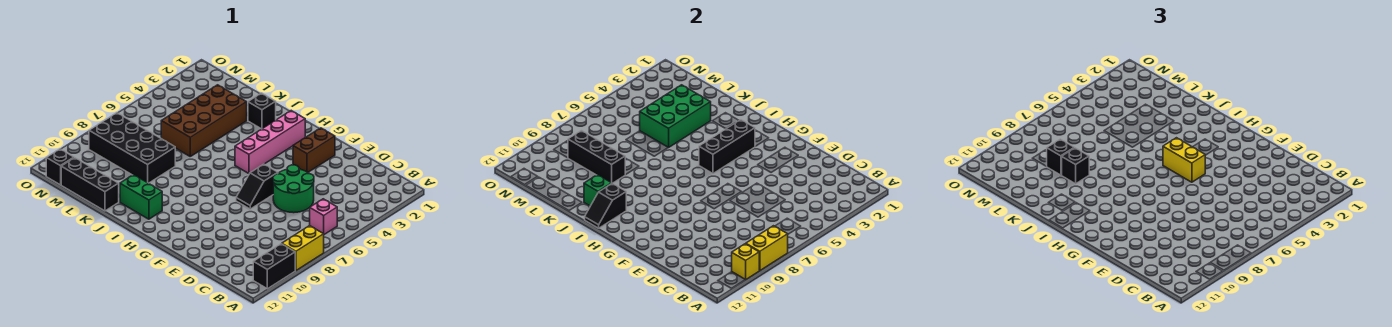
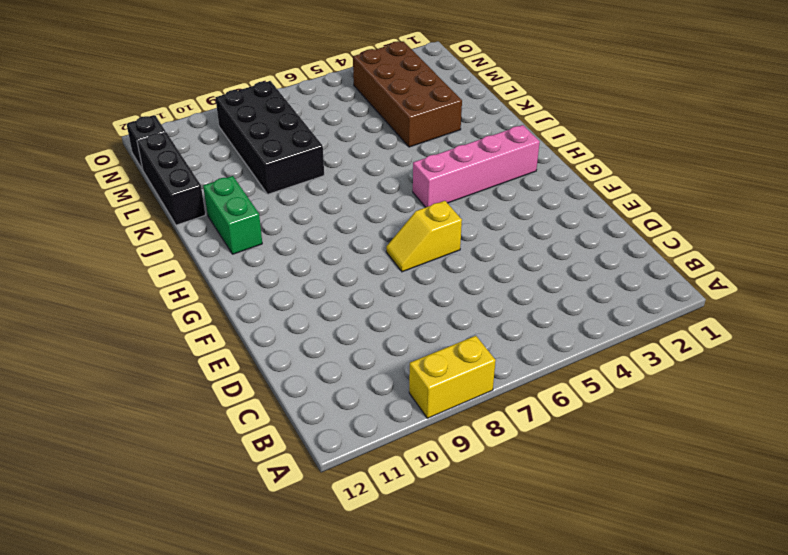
yellow slope F6:F7 level 1 top 6 -> black slope F6:F7 level 1 top 6
brown brick K3:N4 level 1 -> brown brick K3:L6 level 1
none -> black brick A10:A11 level 1
none -> pink brick B6 level 1
none -> green round brick D5:E6 level 1

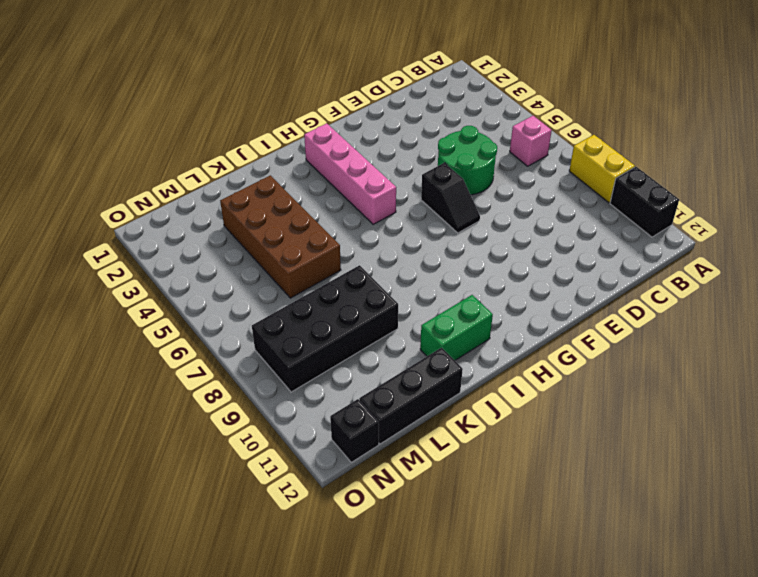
none -> brown brick F2:F3 level 1
none -> black brick J2 level 1
none -> yellow brick A8:A9 level 2

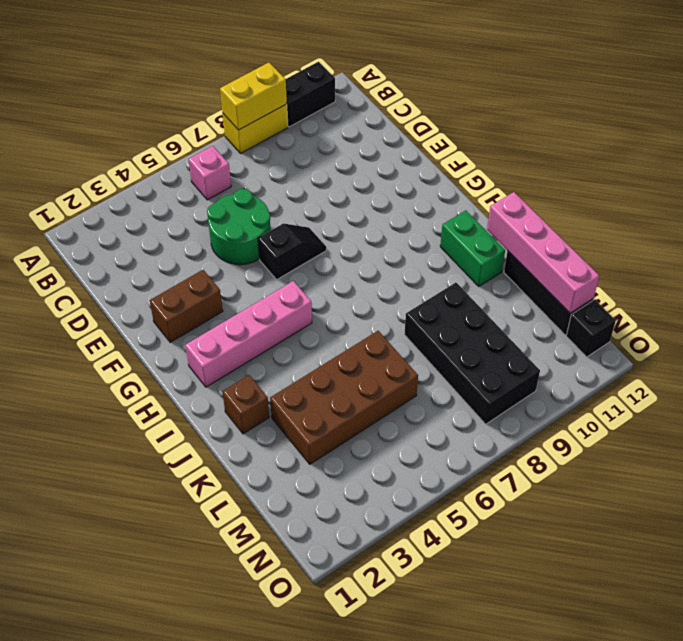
brown brick J2 level 1 -> black brick J2 level 1
pink brick J12:M12 level 2 -> none
none -> yellow brick A10 level 2
none -> black brick H3:H5 level 2
none -> black slope I11:I12 level 2 top 11

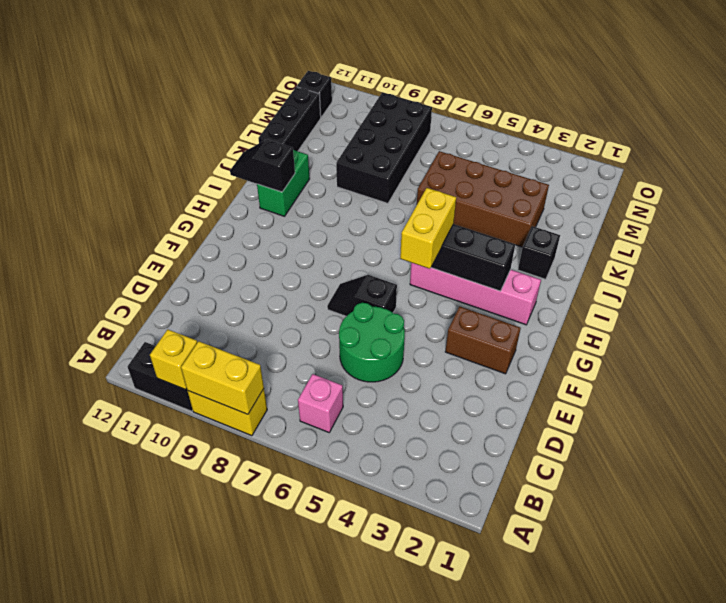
none -> green brick J11 level 2
none -> green brick K3:L5 level 2
none -> black brick K9:M9 level 2

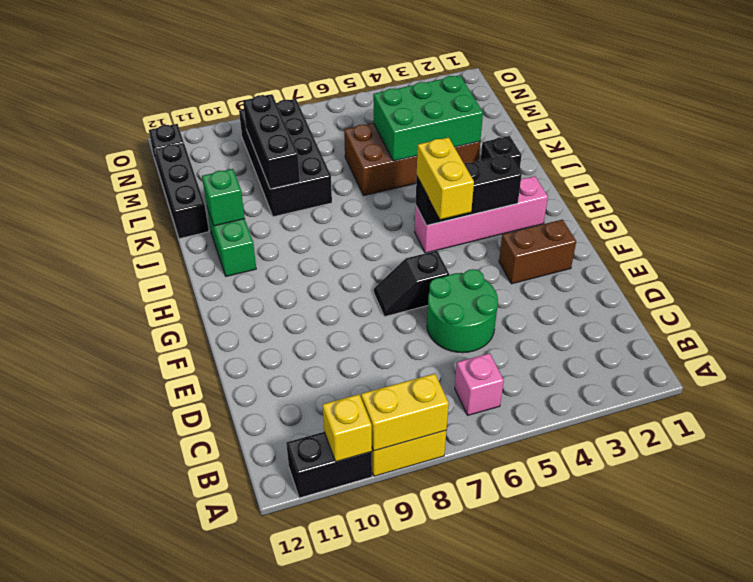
none -> black slope I11:I12 level 2 top 11
none -> black brick K9 level 3
none -> black brick L9 level 3

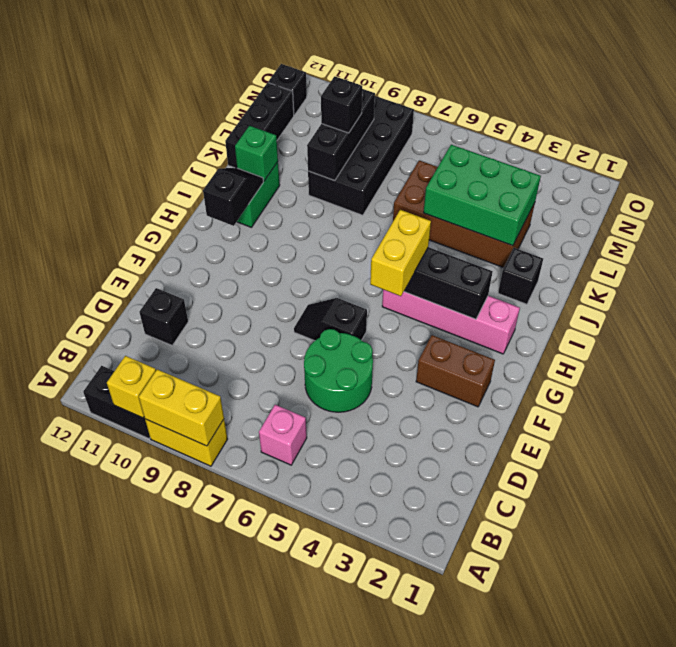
black brick D11 level 1 -> black brick K9 level 3
black slope H11:I11 level 2 top H -> black slope I11:I12 level 2 top 11

